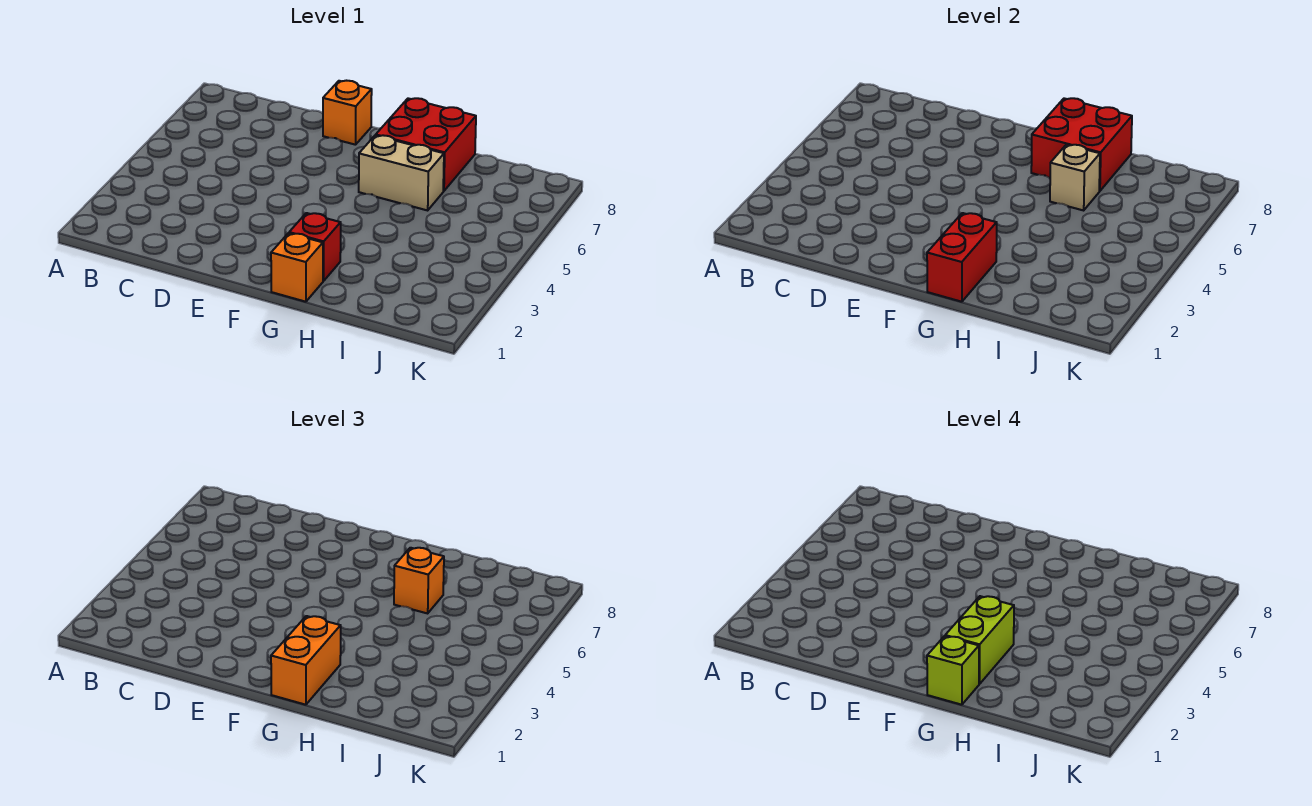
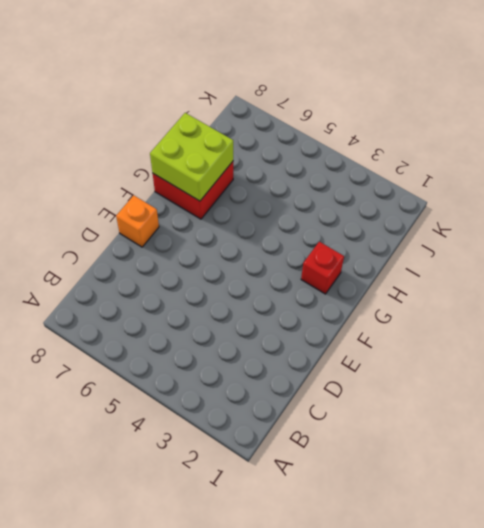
lime brick G7:H8 level 2 -> red brick G7:H8 level 2
none -> orange brick G1 level 1
none -> tan brick G6:H6 level 1
none -> red brick G1:G2 level 2

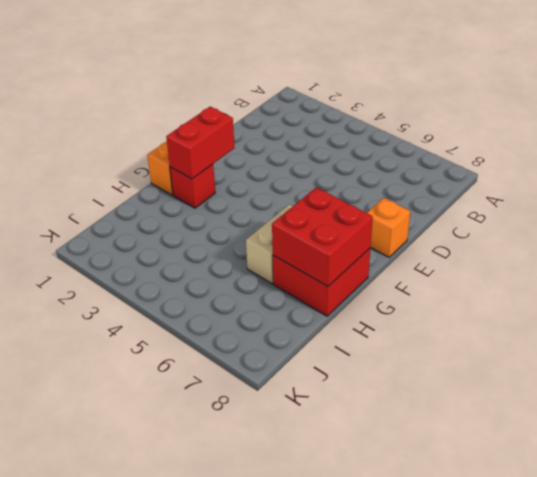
red brick F2:G2 level 2 -> red brick G1:G2 level 2
none -> tan brick H6 level 2
none -> orange brick G1:G2 level 3
none -> orange brick H6 level 3

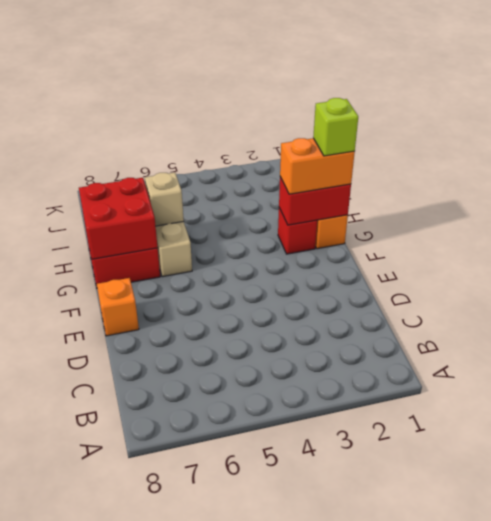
none -> orange brick H6 level 3
none -> lime brick G2:G3 level 4

